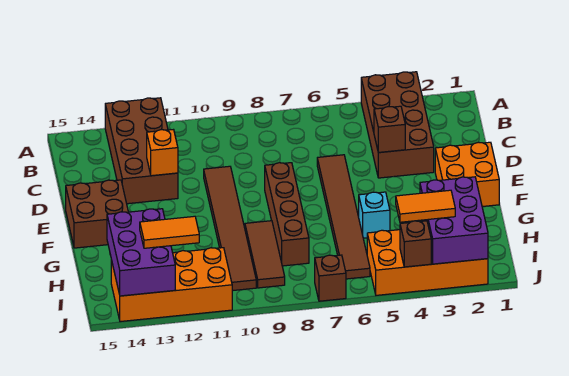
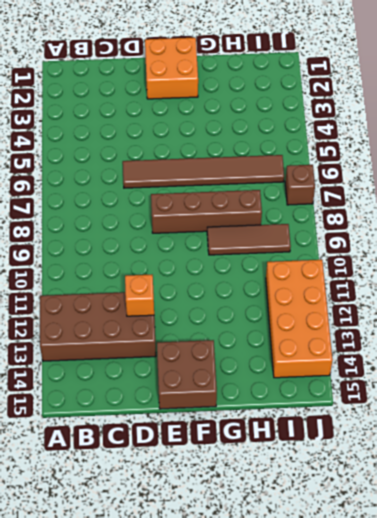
none -> brown brick A3:D4 level 1
none -> brown tile D10:I10 level 1
none -> cyan brick G5 level 1

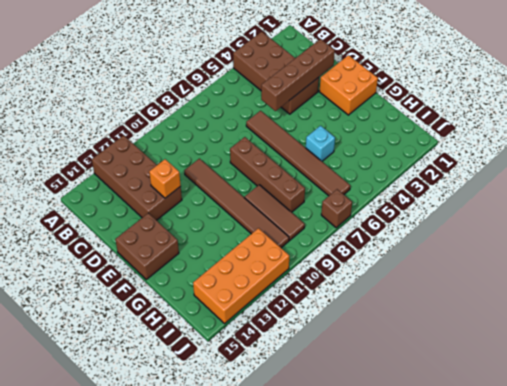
brown brick D2:D5 level 2 -> brown brick D4 level 2
none -> orange brick I2:J5 level 1
none -> purple brick H2:J3 level 2
none -> purple brick H13:J14 level 2

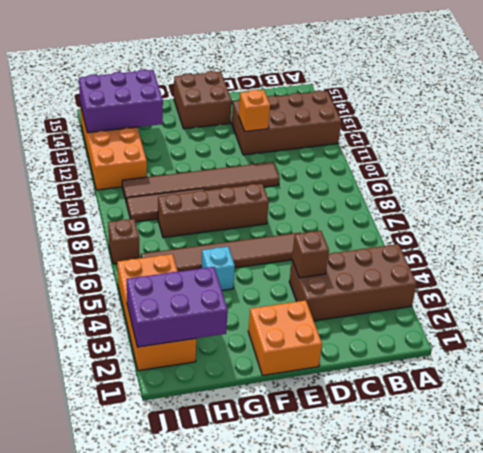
none -> brown brick J4 level 2
none -> orange tile I3:I4 level 3
none -> orange tile I12:I13 level 3

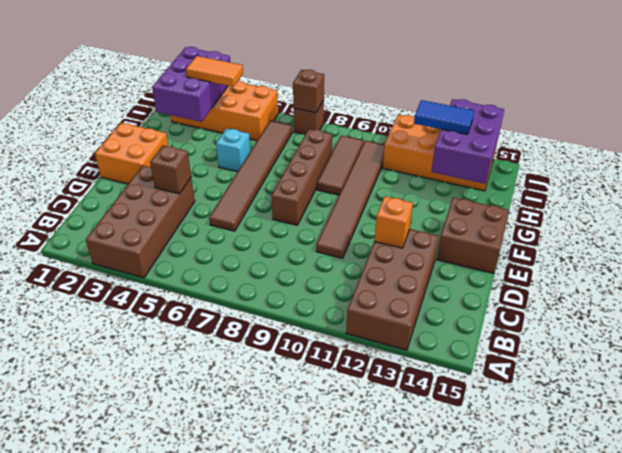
blue tile I12:I13 level 3 -> orange tile I12:I13 level 3
brown brick J7 level 2 -> brown brick J4 level 2

